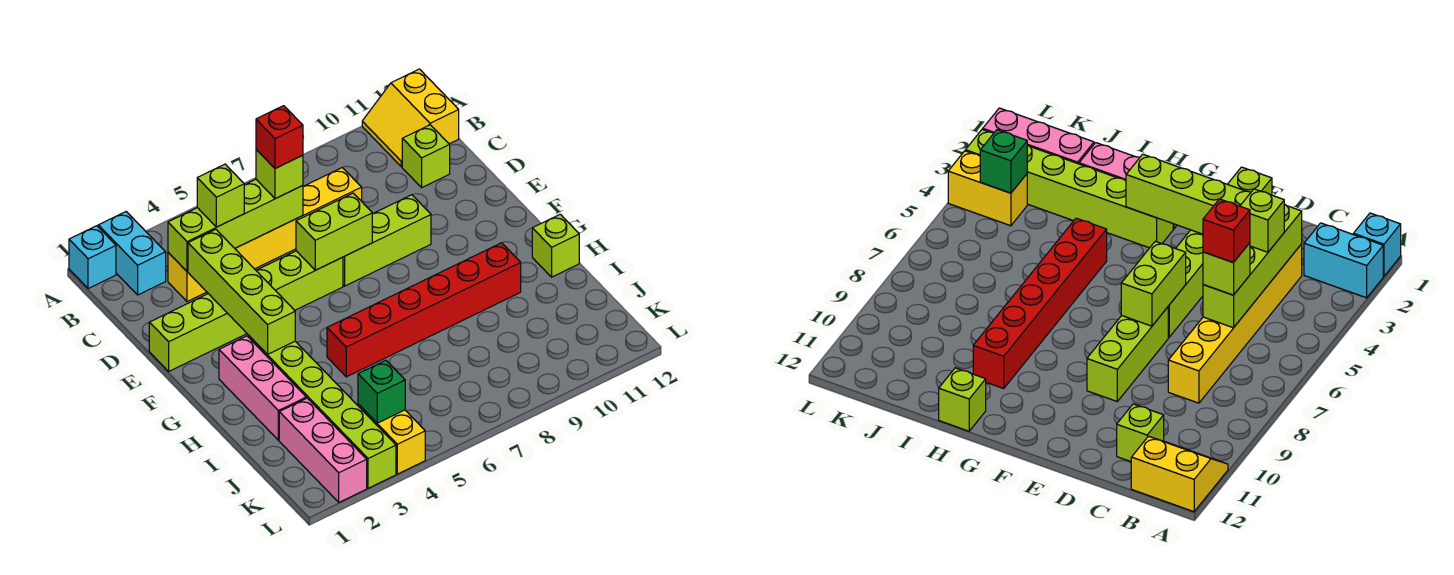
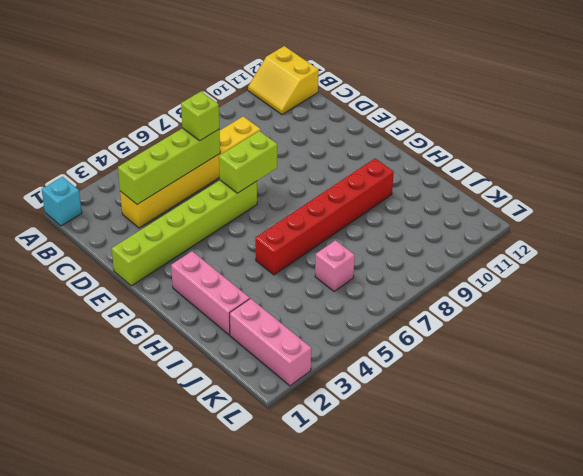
pink brick J6 level 1 -> none
none -> cyan brick A2:B2 level 1
none -> lime brick C11 level 1
none -> lime brick E7:E9 level 1

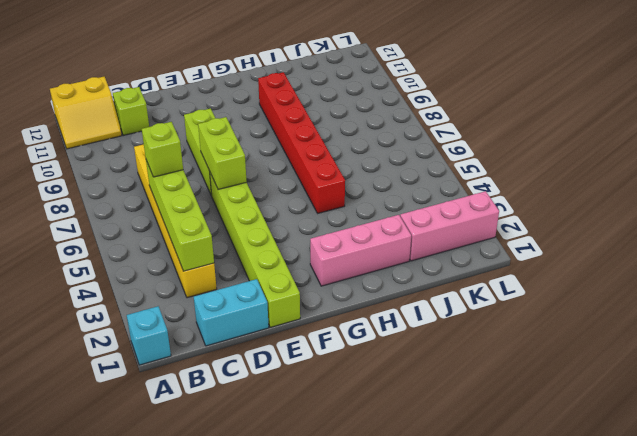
cyan brick C1:D1 level 1 -> cyan brick A2:B2 level 1
none -> lime brick G3:L3 level 1
none -> lime brick H12 level 1
none -> yellow brick K4:L4 level 1

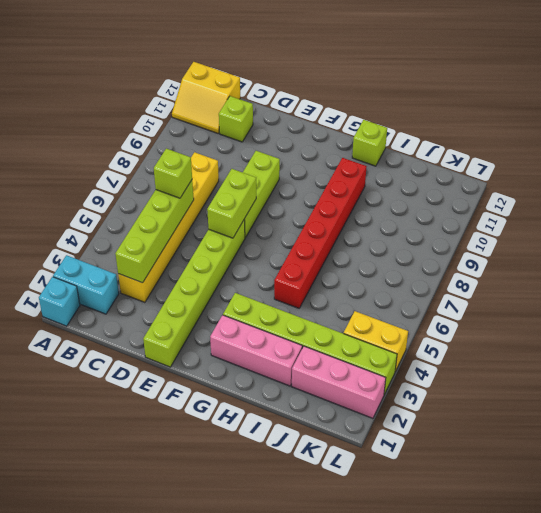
none -> lime brick D3:G3 level 2
none -> green brick K4 level 2
none -> lime brick C4 level 3

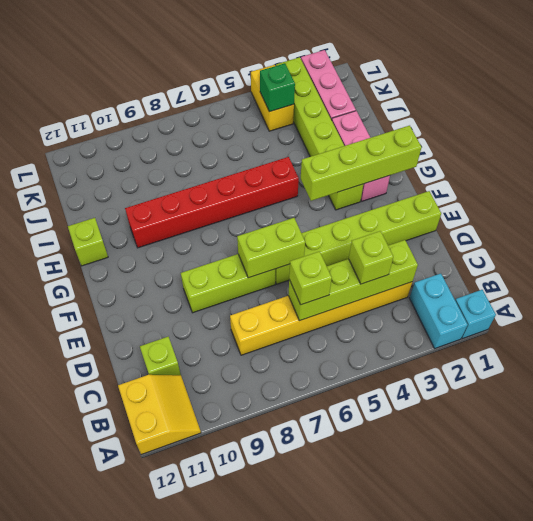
lime brick G1:G4 level 2 -> lime brick D3:G3 level 2
none -> red brick C6 level 4

